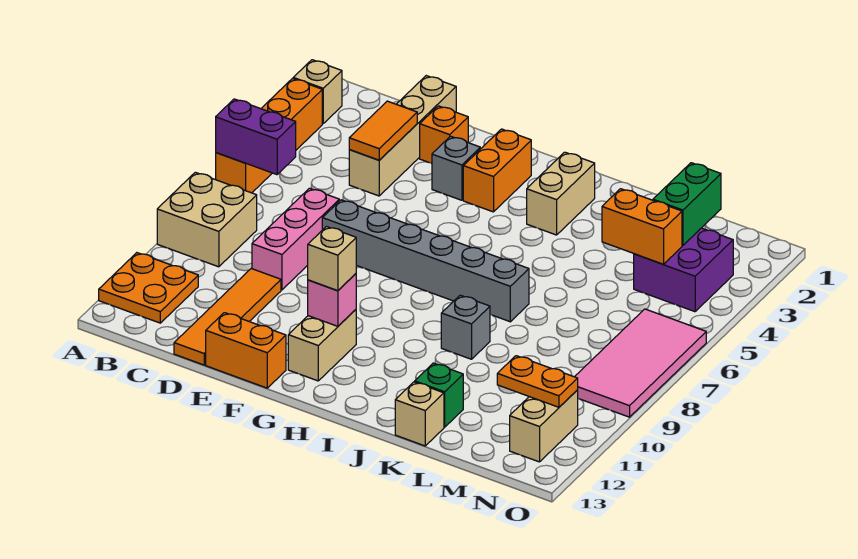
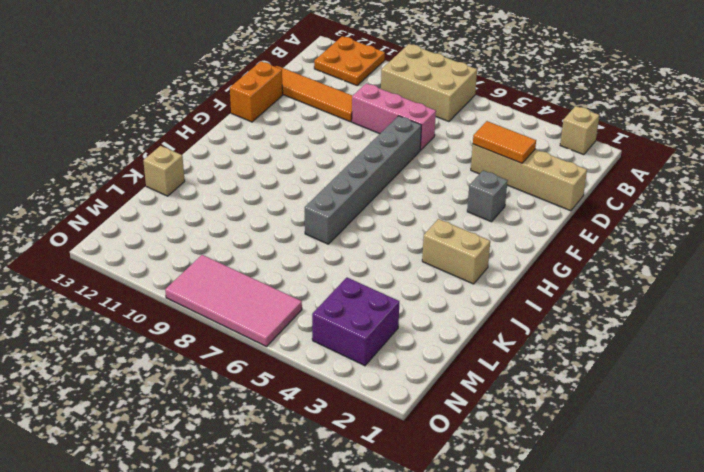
tan brick A7:B9 level 1 -> tan brick A8:B9 level 1
none -> orange brick A3:A6 level 1
none -> orange brick E2 level 1
none -> orange brick G2:G3 level 1

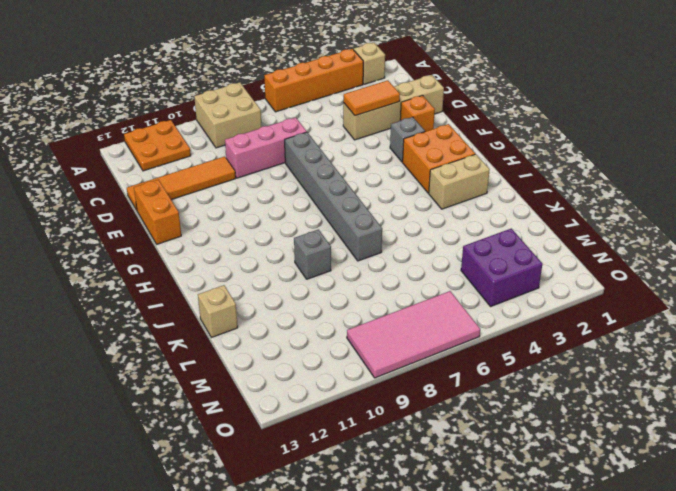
orange brick G2:H3 level 1 -> orange brick G2:G3 level 1
none -> tan brick G11:G12 level 1
none -> green brick K12 level 1
none -> tan brick N11:N12 level 1

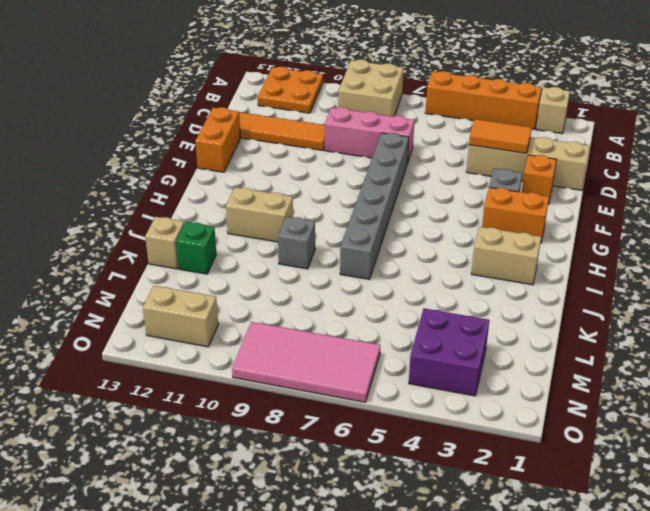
tan brick I10:I11 level 1 -> tan brick G11:G12 level 1
none -> purple brick A6:B6 level 2
none -> pink brick G11 level 2
none -> orange brick L4:M4 level 2

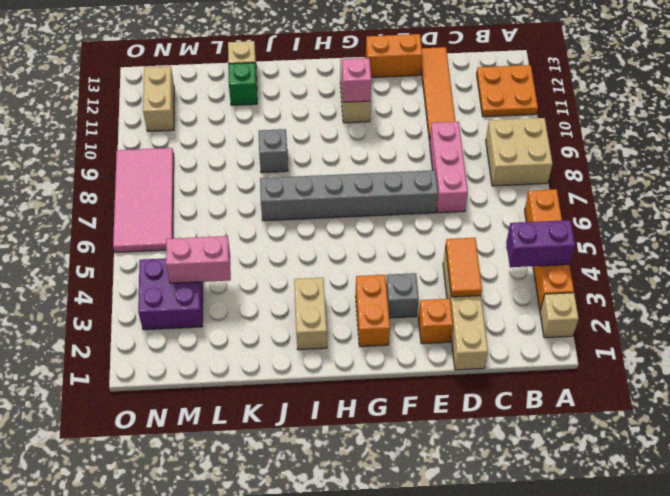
purple brick A4:B4 level 2 -> purple brick A6:B6 level 2
pink brick L4:M4 level 2 -> orange brick L4:M4 level 2
none -> green brick M2:M3 level 2
none -> orange plate M11:N11 level 2
none -> tan brick G11 level 3

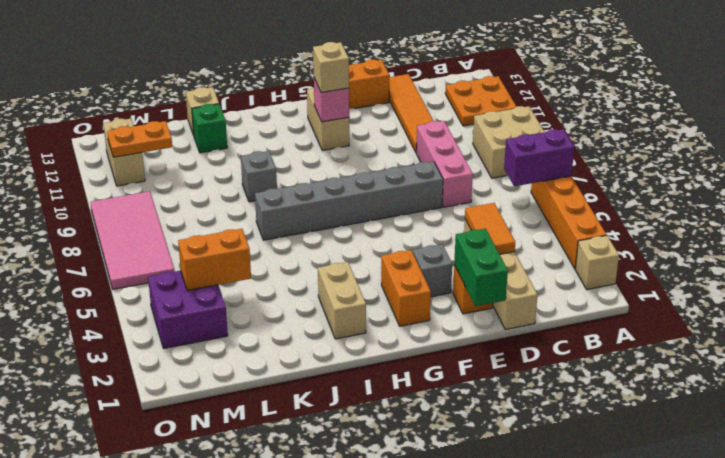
green brick E1:E2 level 2 -> green brick M2:M3 level 2

